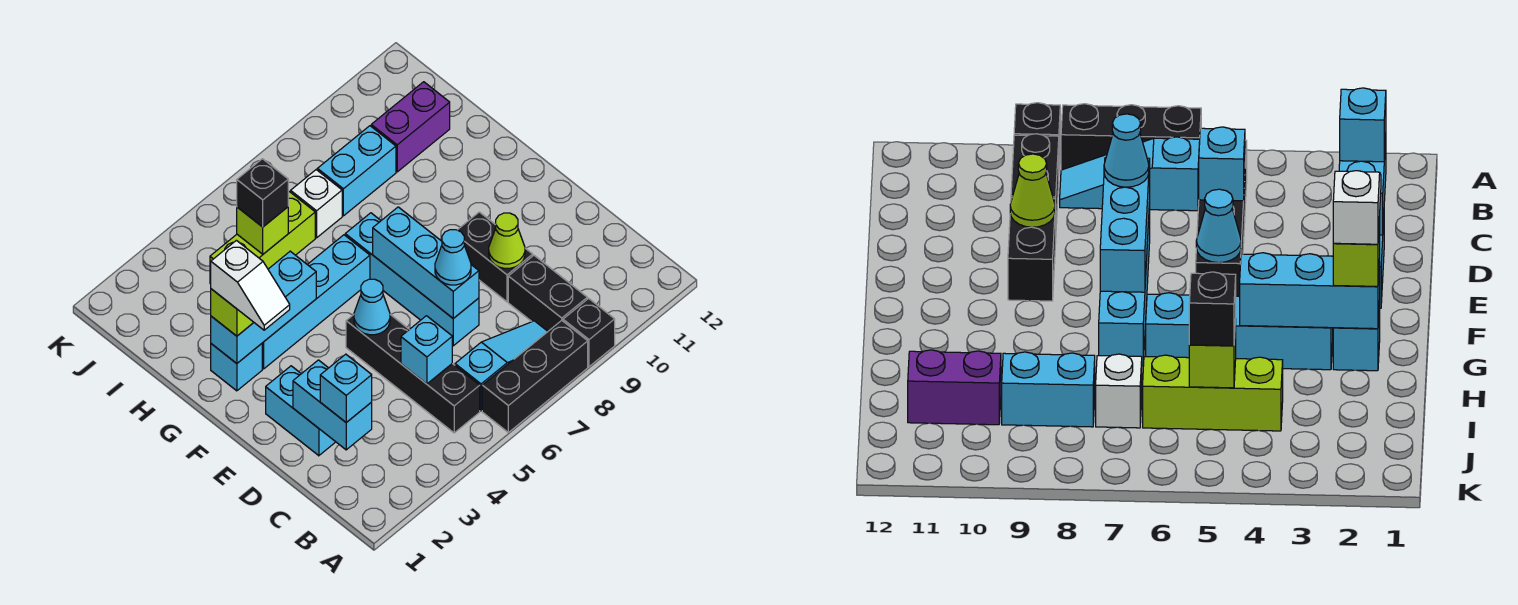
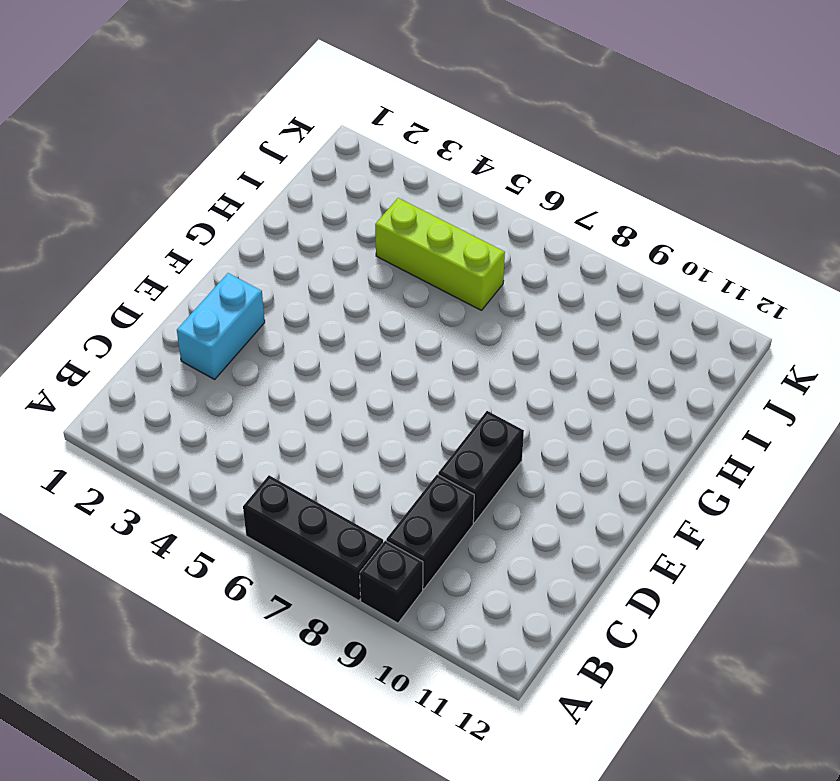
none -> black brick B5:E5 level 1
none -> cyan slope B6:B8 level 1 top 6
none -> cyan brick D7:G7 level 1

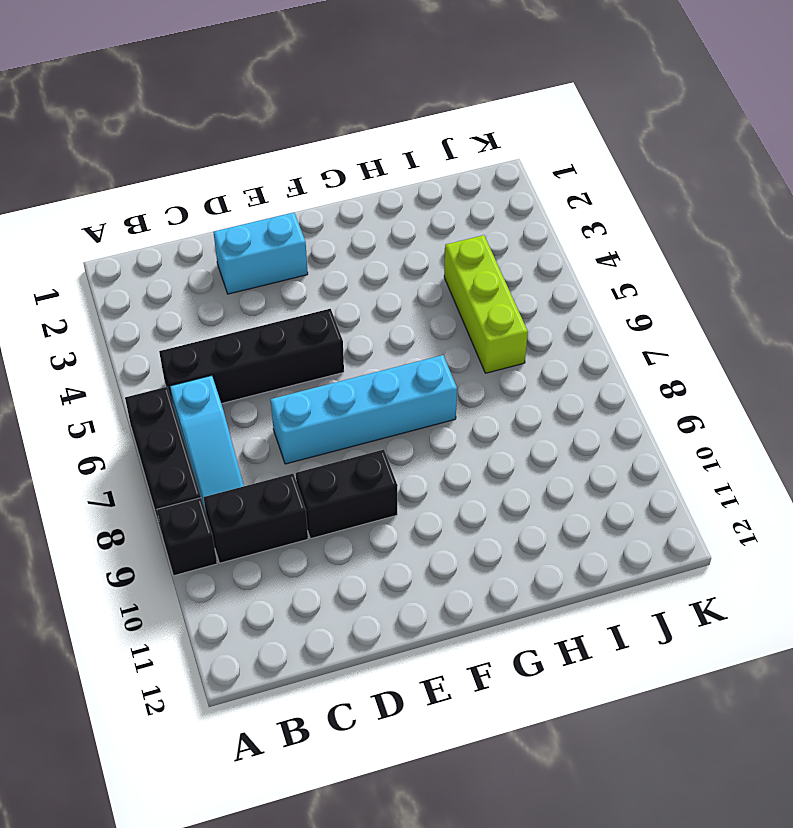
none -> cyan brick G2 level 1
none -> cyan brick G3:G6 level 1
none -> white brick I7 level 1

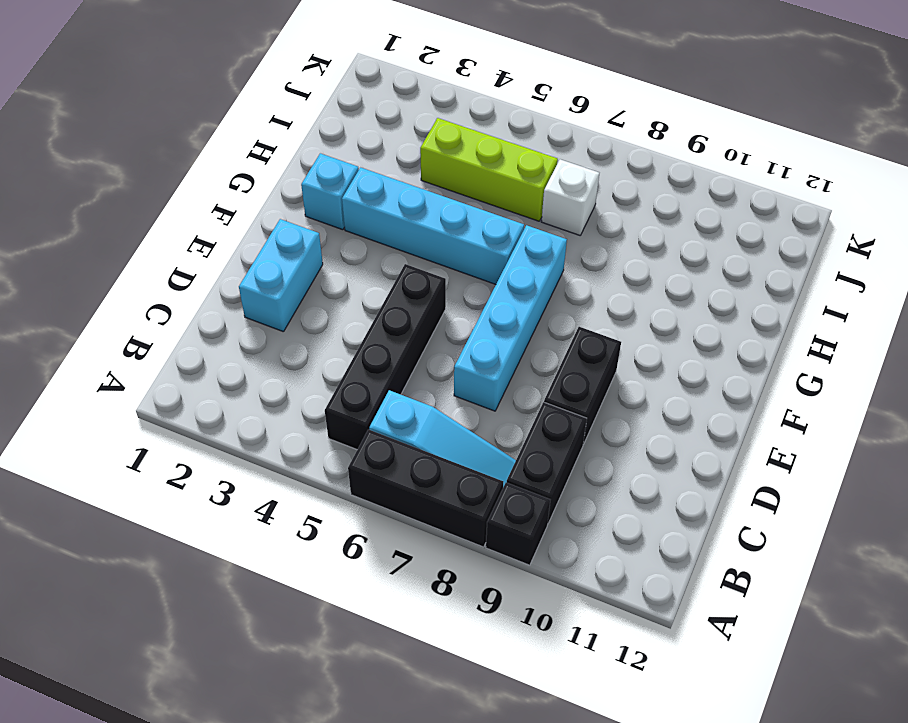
none -> cyan brick I8:I9 level 1
none -> purple brick I10:I11 level 1
none -> cyan brick C2:D2 level 2

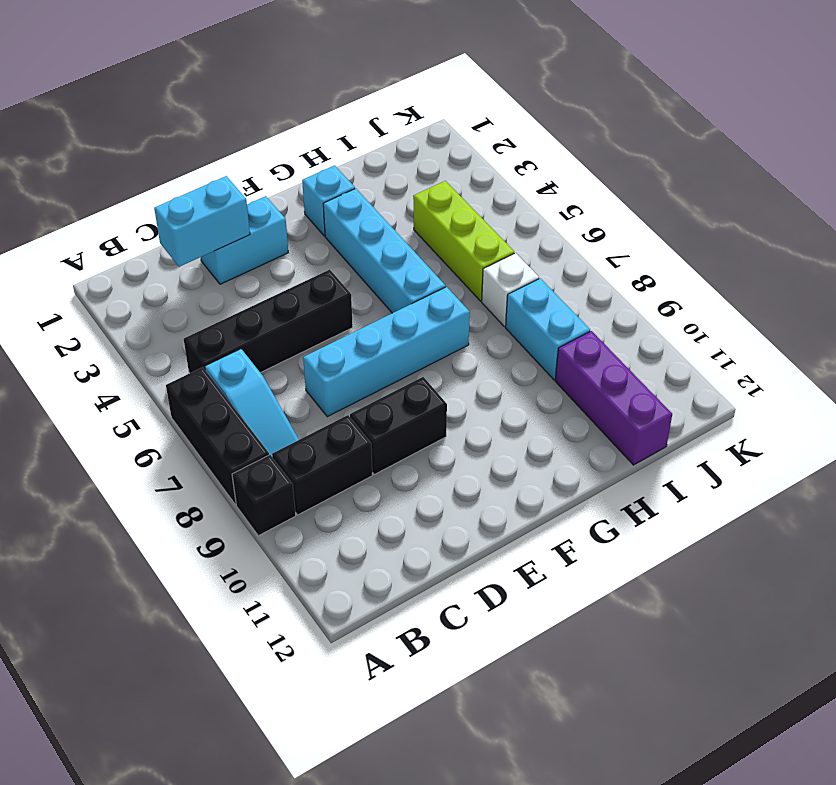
purple brick I10:I12 level 1 -> purple brick I10:I11 level 1
none -> cyan brick C5 level 2
none -> cyan brick D7:F7 level 2
none -> lime cone D9 level 2

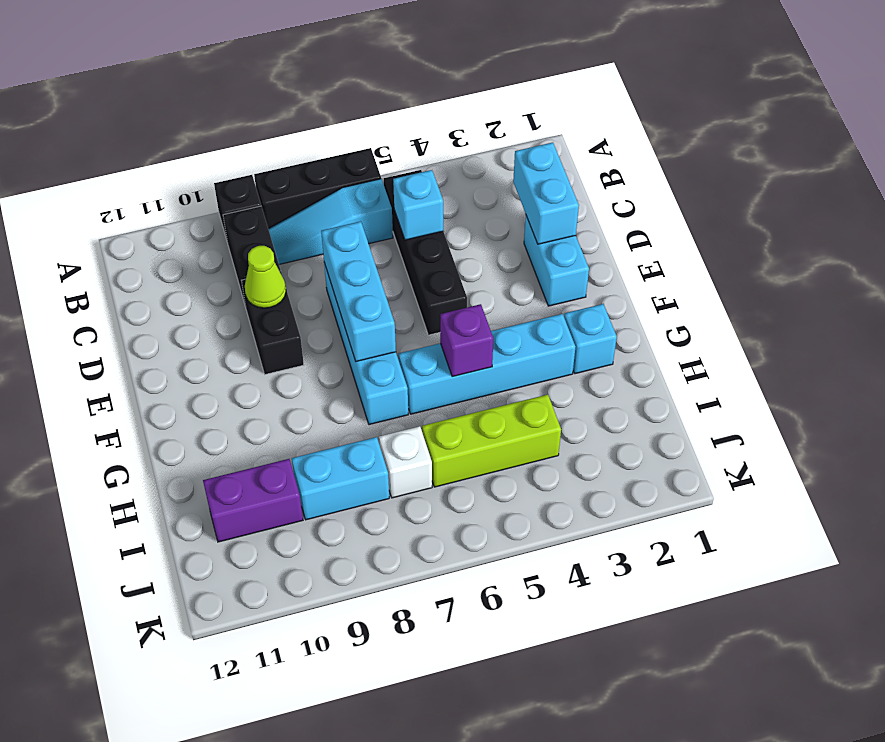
purple brick G5 level 2 -> none
none -> cyan cone E5 level 2
none -> cyan brick G2:G4 level 2
none -> lime brick I5 level 2

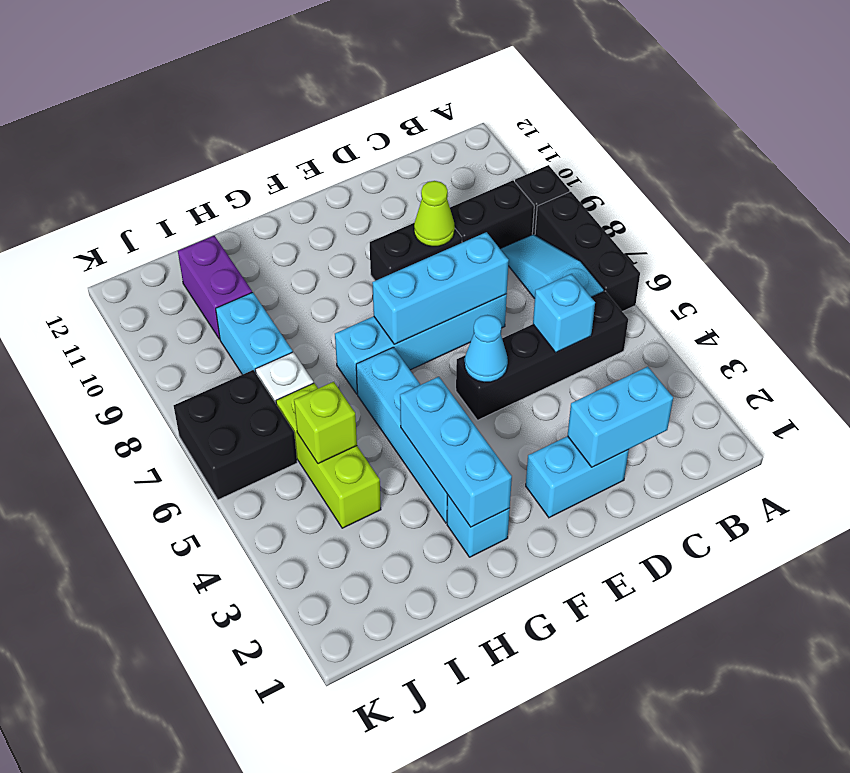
black brick J6:K7 level 1 -> none
none -> cyan brick C2 level 3
none -> cyan cone D7 level 3
none -> lime brick G2 level 3

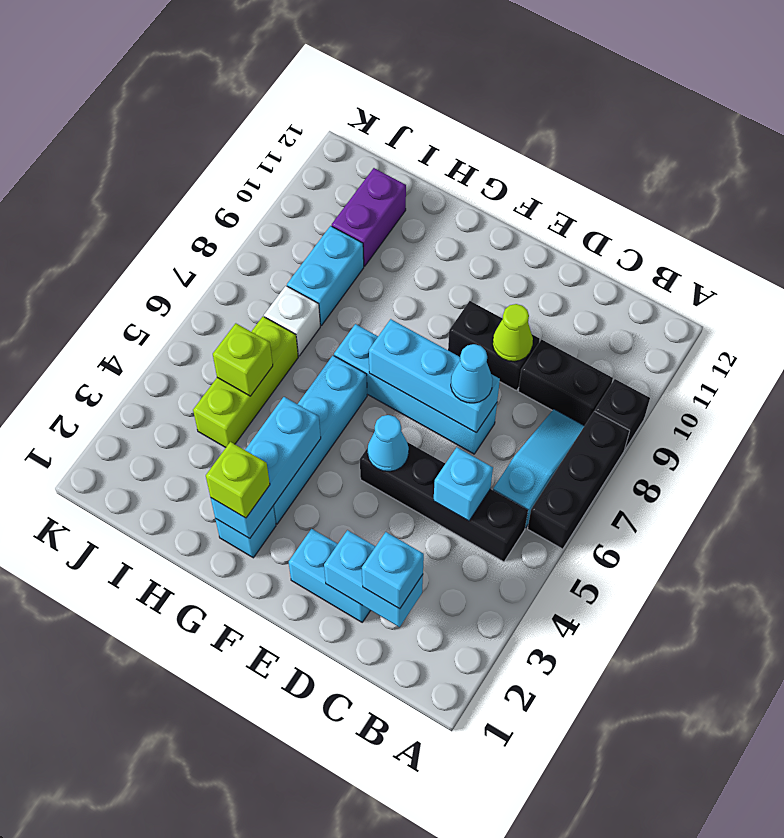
none -> black brick I5 level 3
none -> white slope F2:G2 level 4 top G

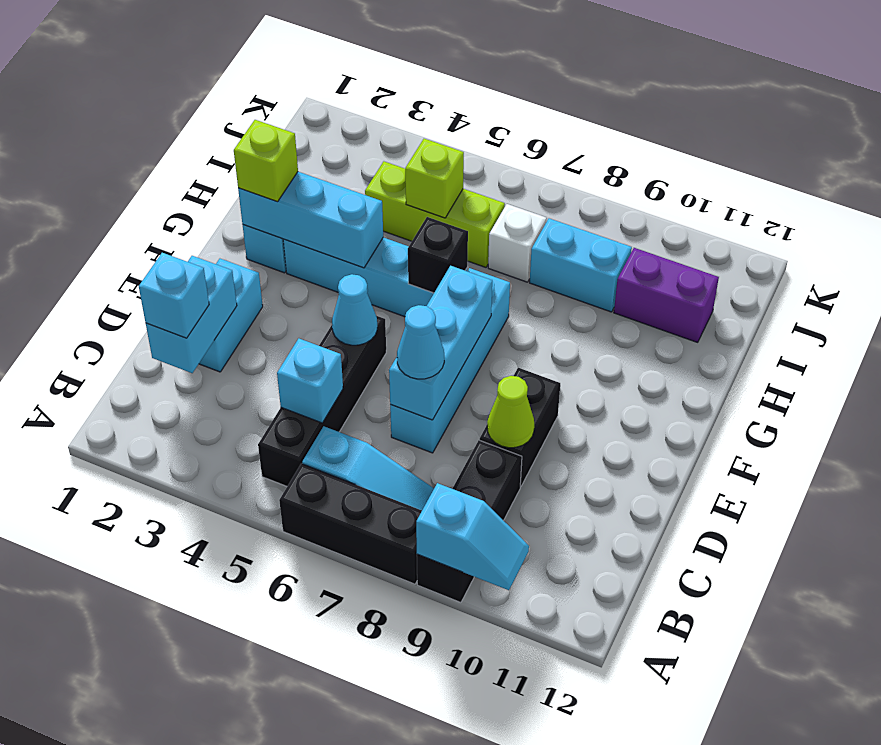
cyan slope A9:A10 level 2 top 9 -> none
black brick G6 level 2 -> black brick I5 level 3
none -> white slope F2:G2 level 4 top G

